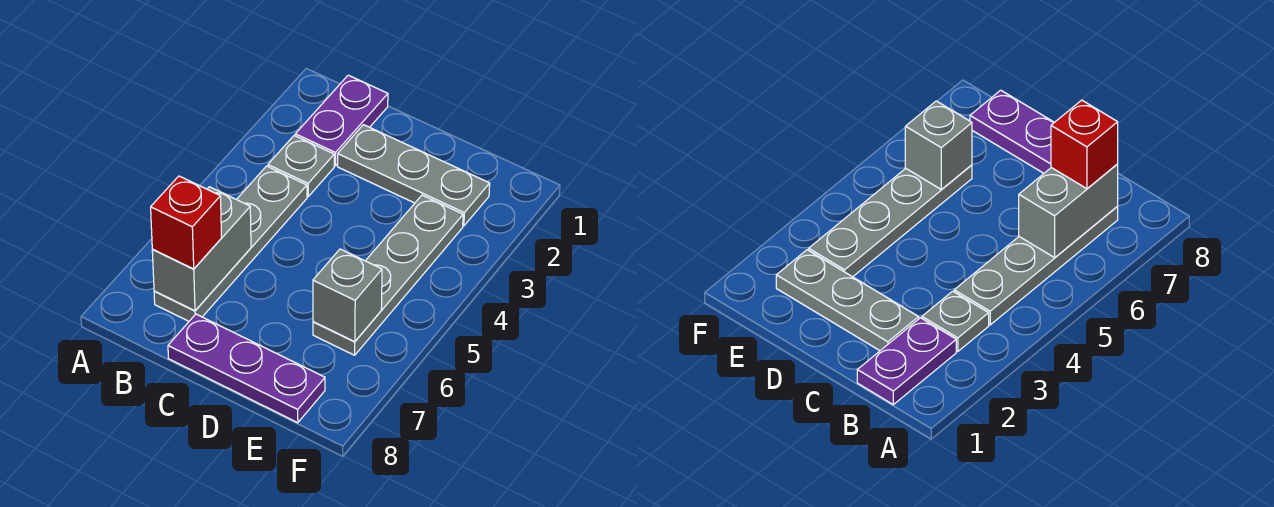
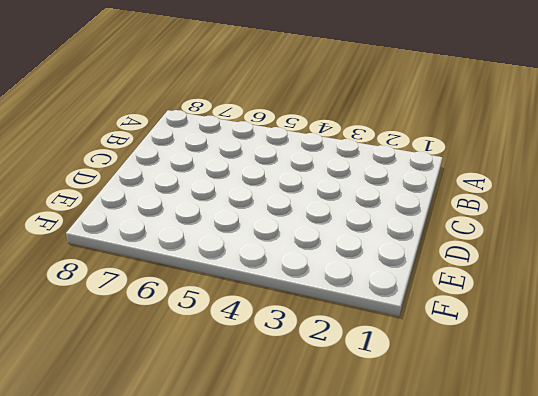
none -> purple plate B1:B2 level 1
none -> grey plate B3 level 1

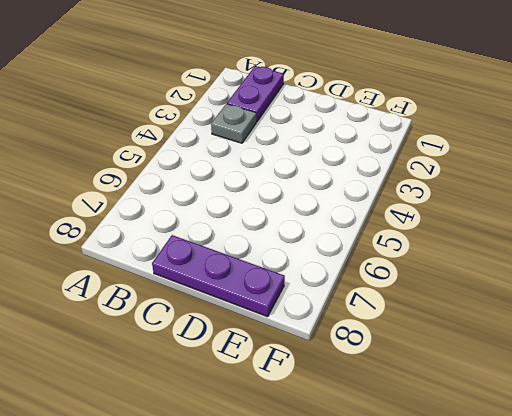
none -> grey plate B4:B7 level 1
none -> grey plate C2:E2 level 1

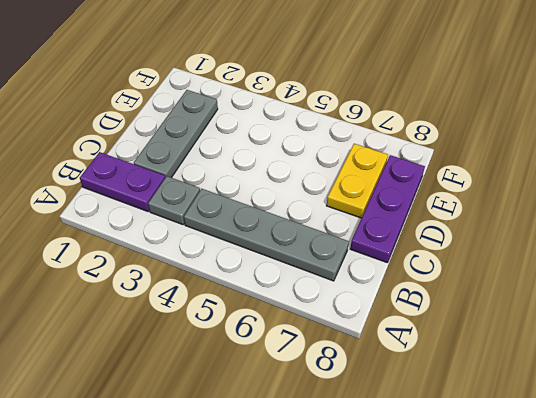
yellow plate D7:E7 level 1 -> none
none -> grey plate E3:E6 level 1
none -> grey brick B6:B7 level 2

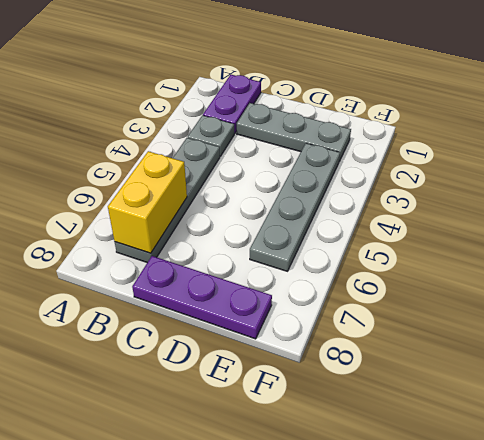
yellow brick B6:B7 level 2 -> grey brick B6:B7 level 2
none -> grey brick E6 level 2
none -> red brick B7 level 3

